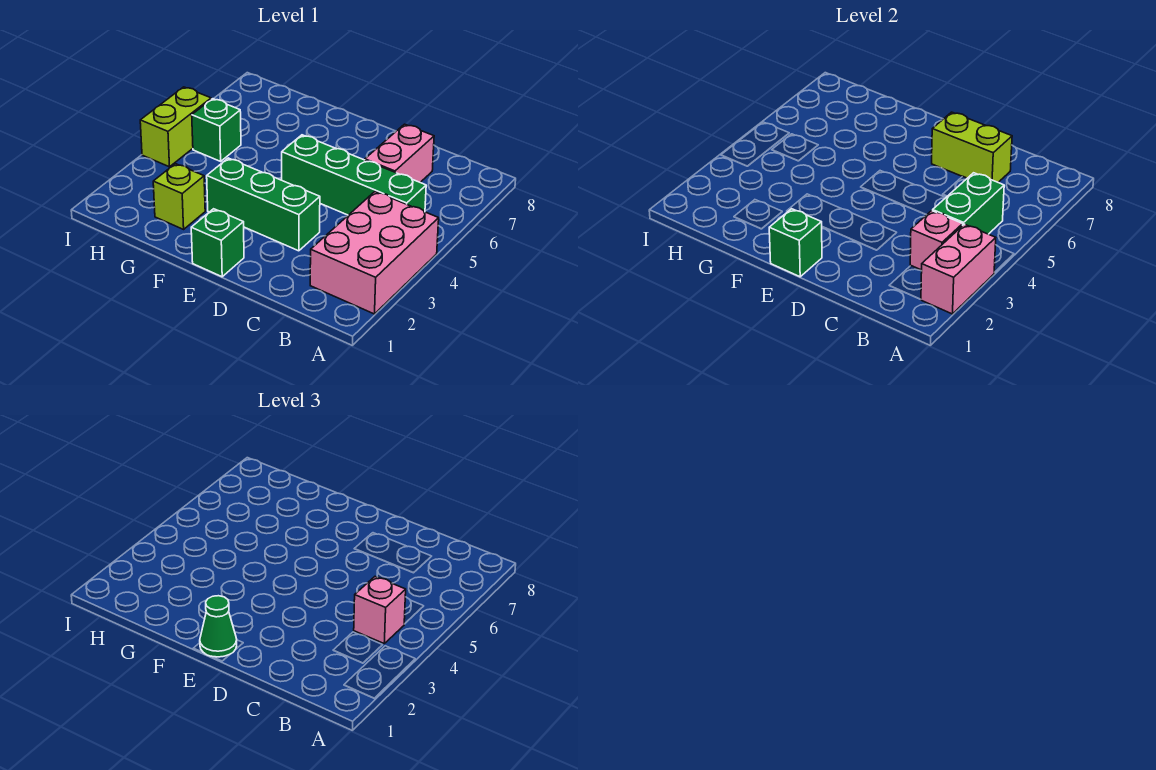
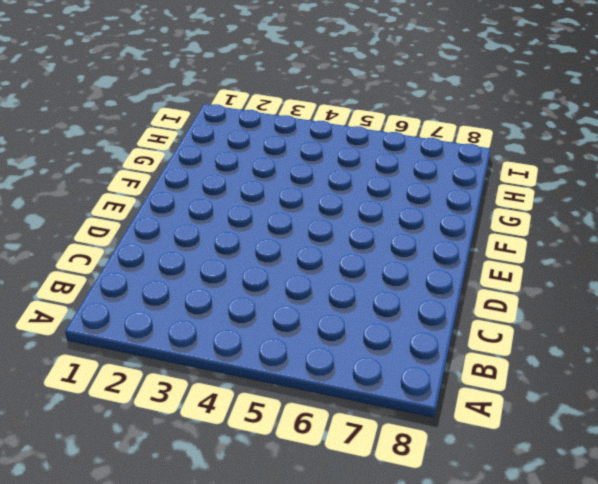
none -> pink brick A2:B4 level 1
none -> green brick B5:E5 level 1
none -> pink brick C6:C7 level 1

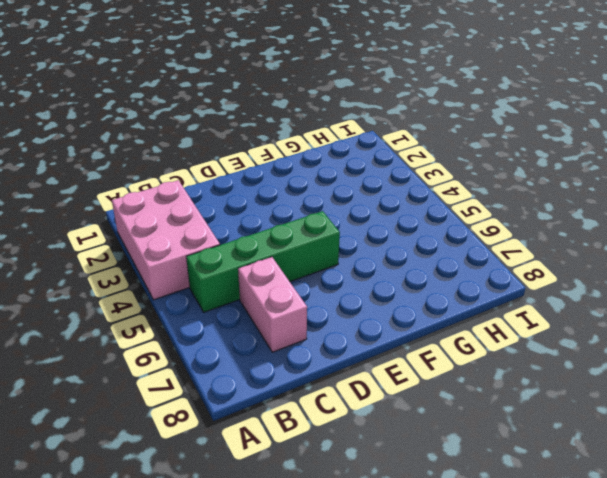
none -> green brick D3:F3 level 1
none -> green brick E1 level 1
none -> lime brick G2 level 1

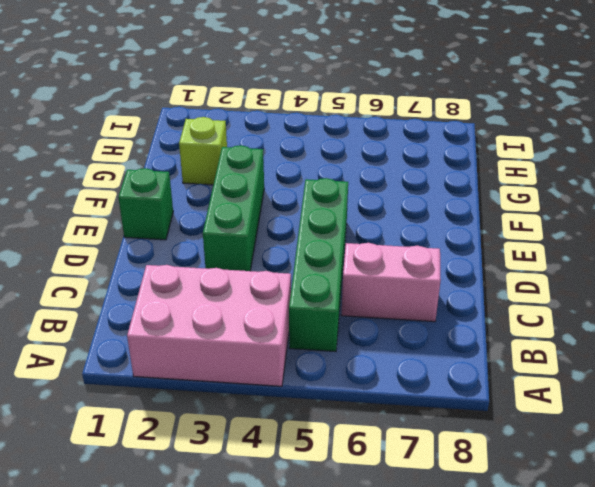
none -> green brick H5 level 1
none -> lime brick I4:I5 level 1
none -> pink brick A2:A3 level 2

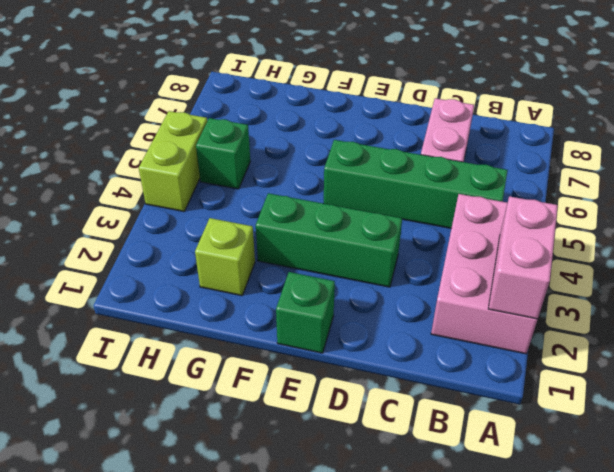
none -> pink brick B3 level 2
none -> green brick B4:B5 level 2
none -> lime brick C7:D7 level 2

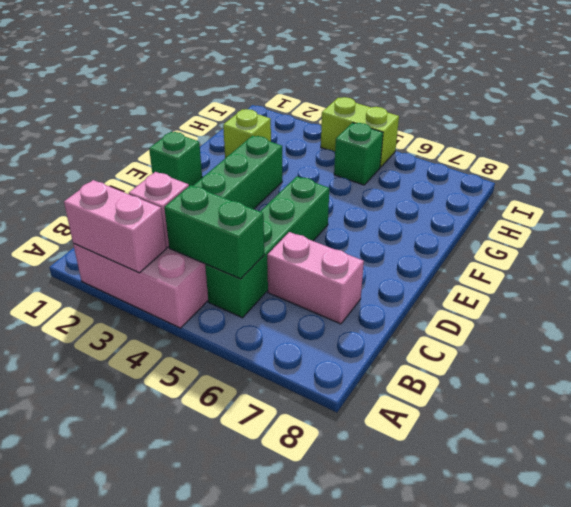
none -> lime brick C7:D7 level 2
none -> green brick E1 level 2
none -> pink brick B4 level 3

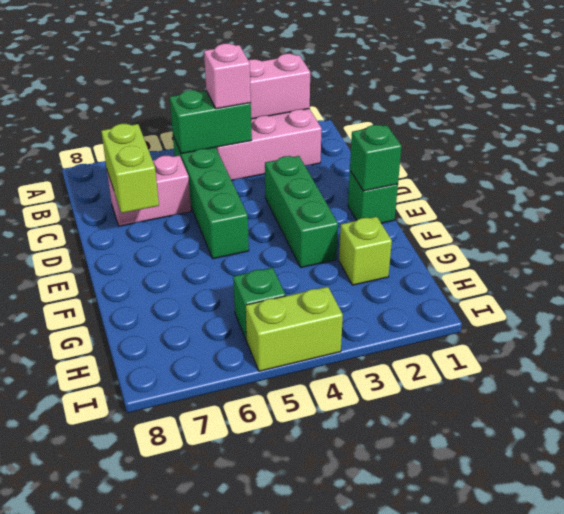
none -> pink brick B3 level 2
none -> green cone E1 level 3

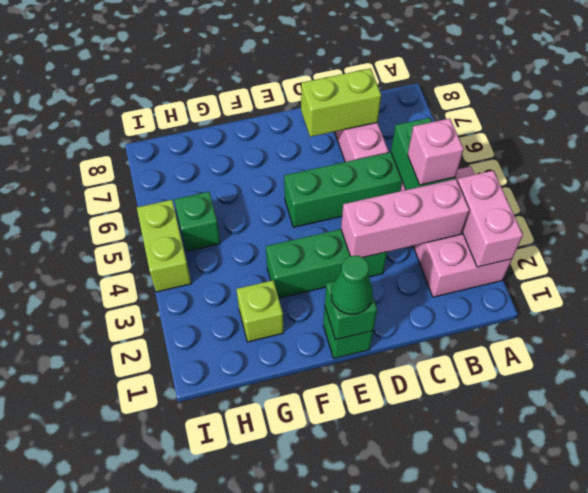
pink brick B3:D3 level 2 -> pink brick B3 level 2

